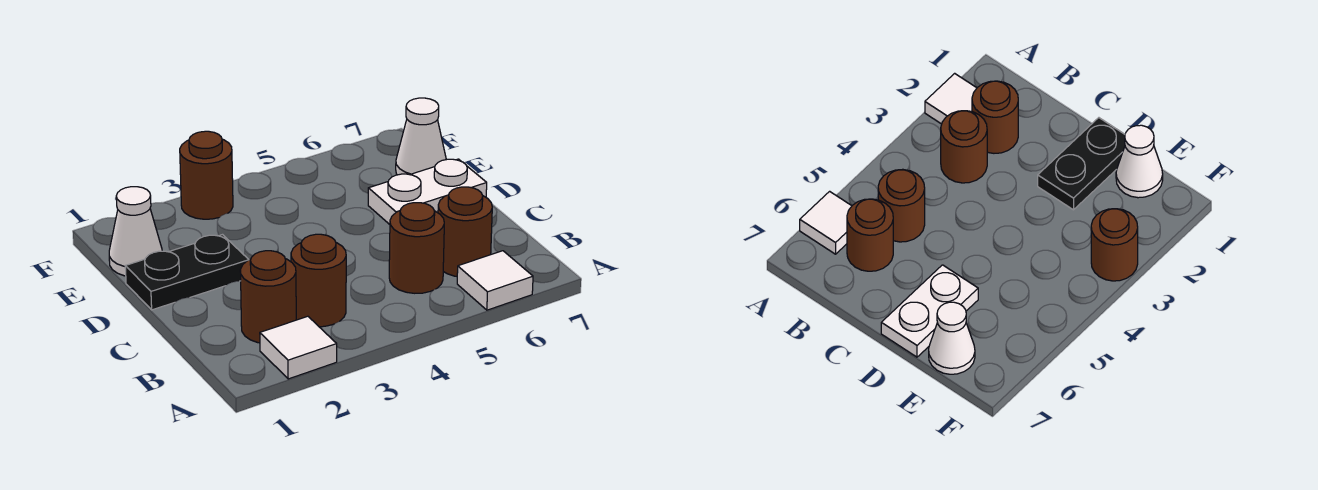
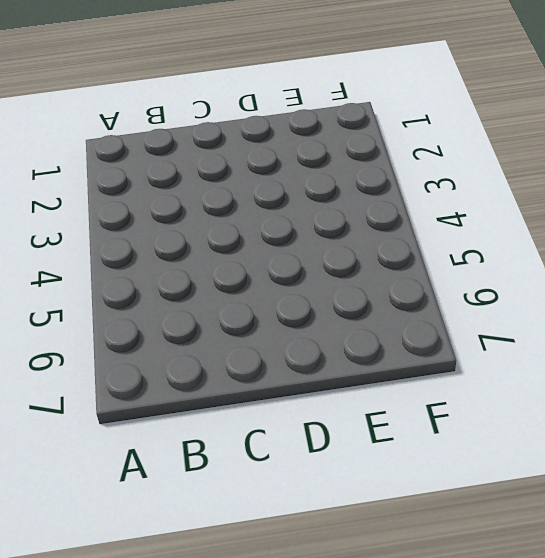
none -> white tile A2 level 1
none -> white tile A6 level 1

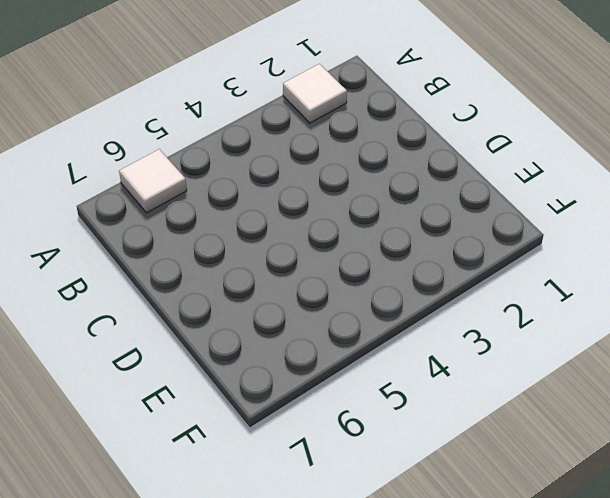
none -> brown round brick B2 level 1
none -> brown round brick B3 level 1

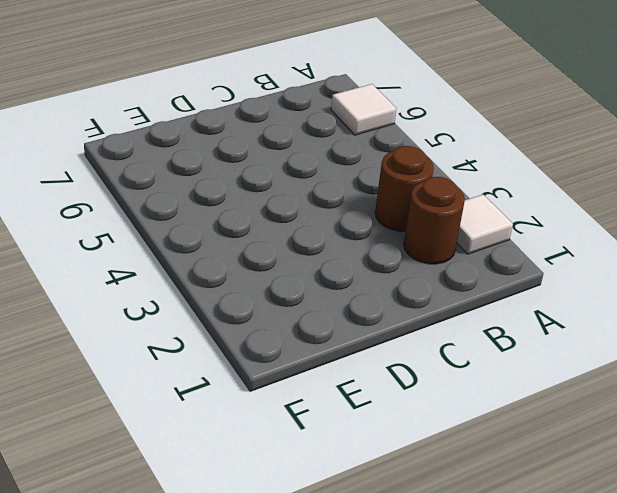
none -> brown round brick B5 level 1
none -> brown round brick B6 level 1

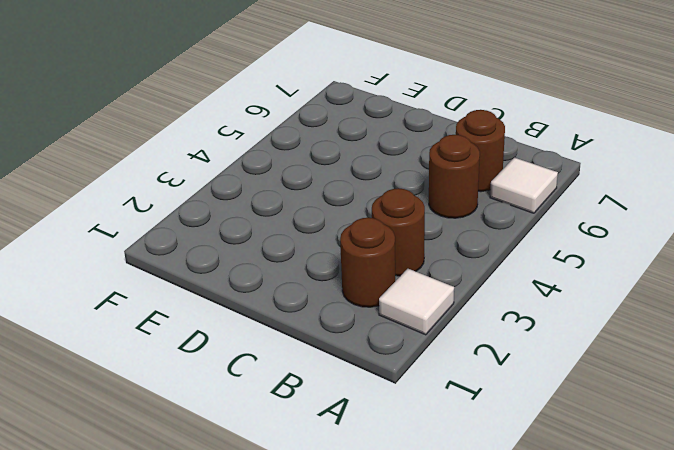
none -> black plate D1:D2 level 1
none -> white plate D6:D7 level 1

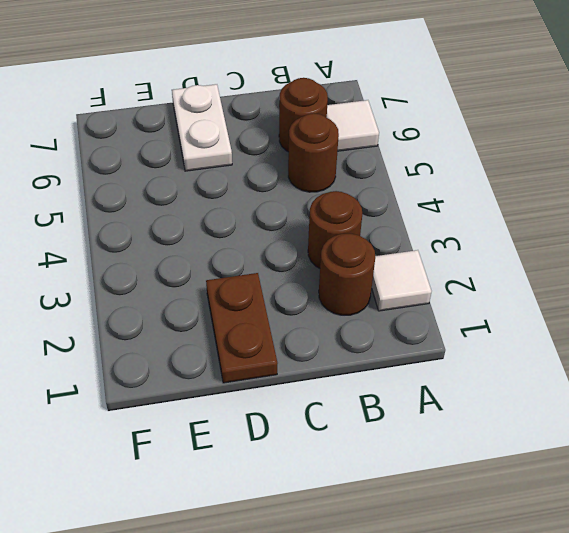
brown plate D1:D2 level 1 -> black plate D1:D2 level 1
none -> white cone E1 level 1
none -> white cone E7 level 1

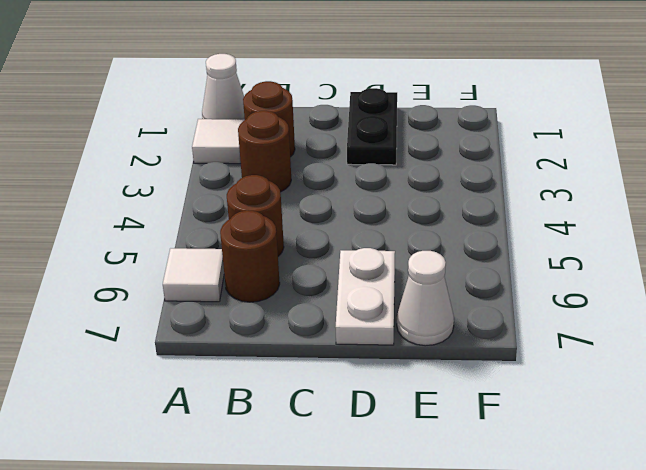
white cone A1 level 1 -> white cone E1 level 1
none -> brown round brick F3 level 1

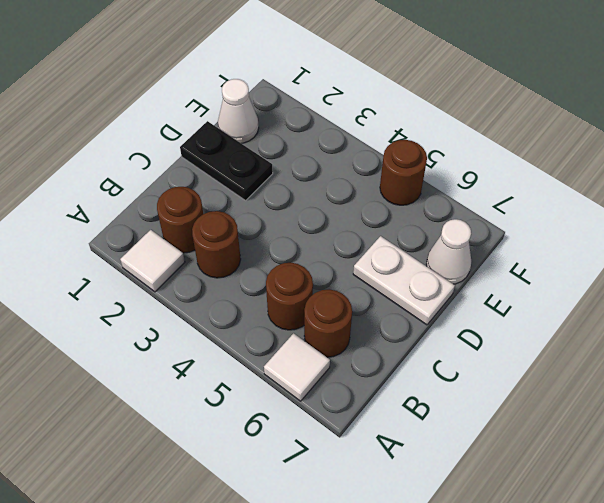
brown round brick F5 level 1 -> brown round brick F3 level 1

